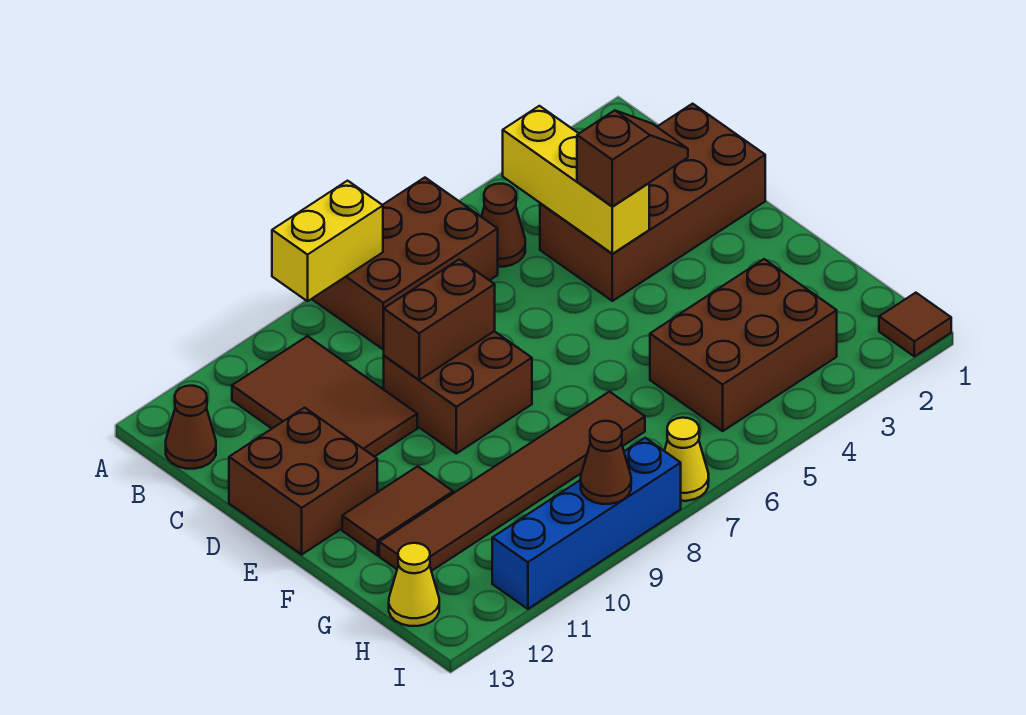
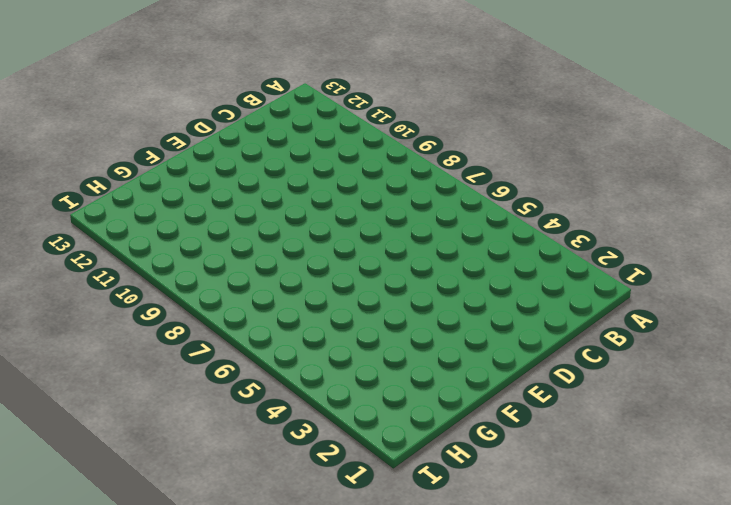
none -> brown brick A6:B8 level 1
none -> brown cone B5 level 1
none -> brown tile B10:D11 level 1

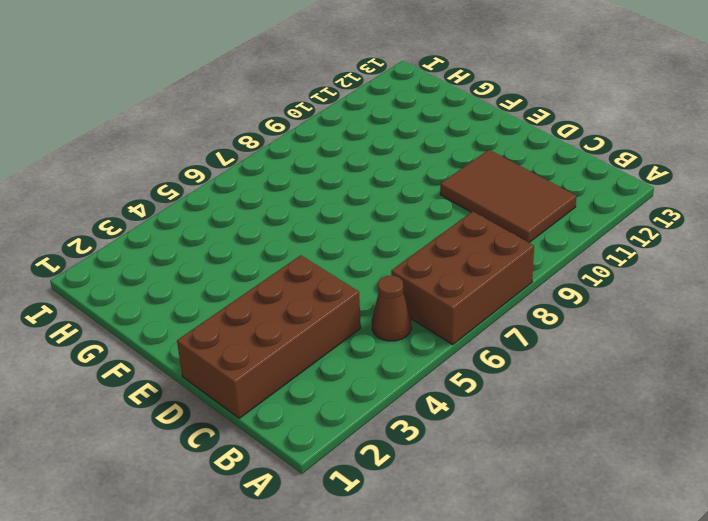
none -> brown cone B13 level 1
none -> brown brick D8:E9 level 1
none -> brown brick D12:E13 level 1

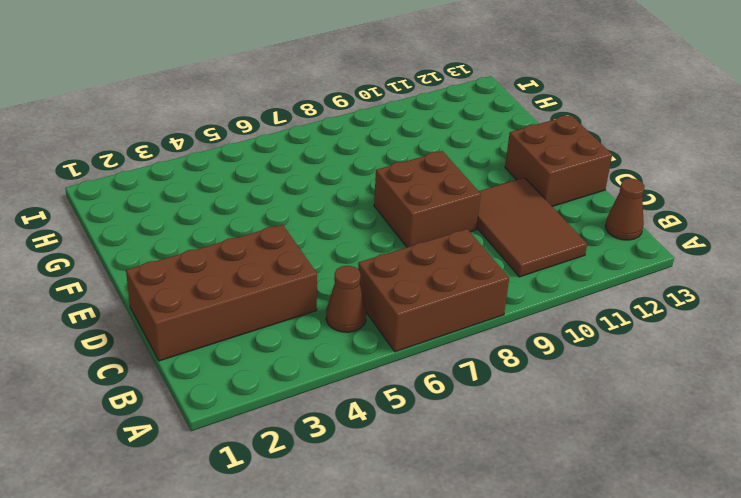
none -> brown tile F11:F12 level 1
none -> brown brick G3:H5 level 1
none -> brown tile G7:G12 level 1

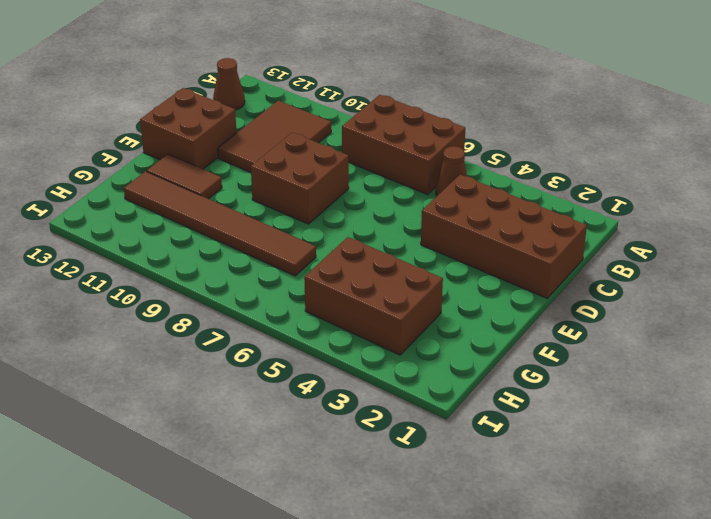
none -> yellow cone H13 level 1
none -> brown tile I1 level 1
none -> yellow cone I7 level 1

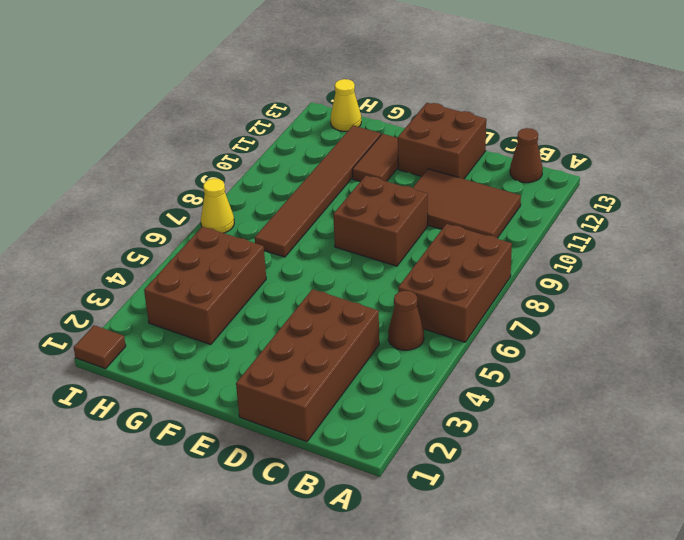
none -> blue brick I8:I11 level 1
none -> yellow brick A8:A9 level 2
none -> yellow brick B4:D4 level 2

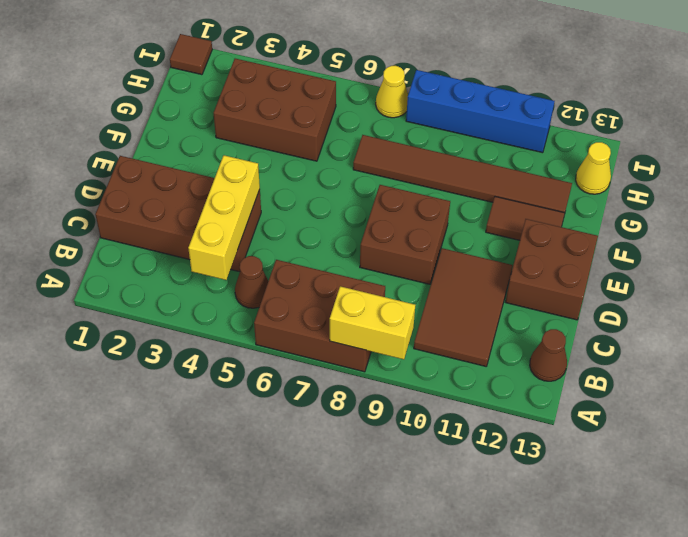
none -> brown brick D8:D9 level 2
none -> brown cone I9 level 2
none -> brown slope D3:D4 level 3 top 4

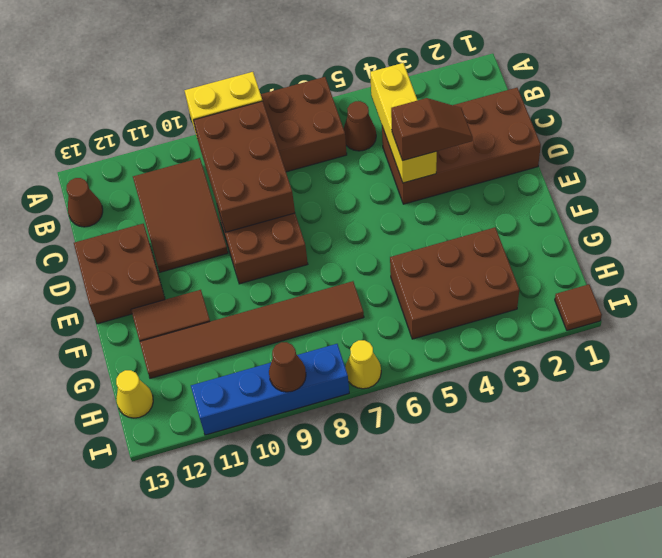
brown brick B8:D9 level 2 -> brown brick D8:D9 level 2

